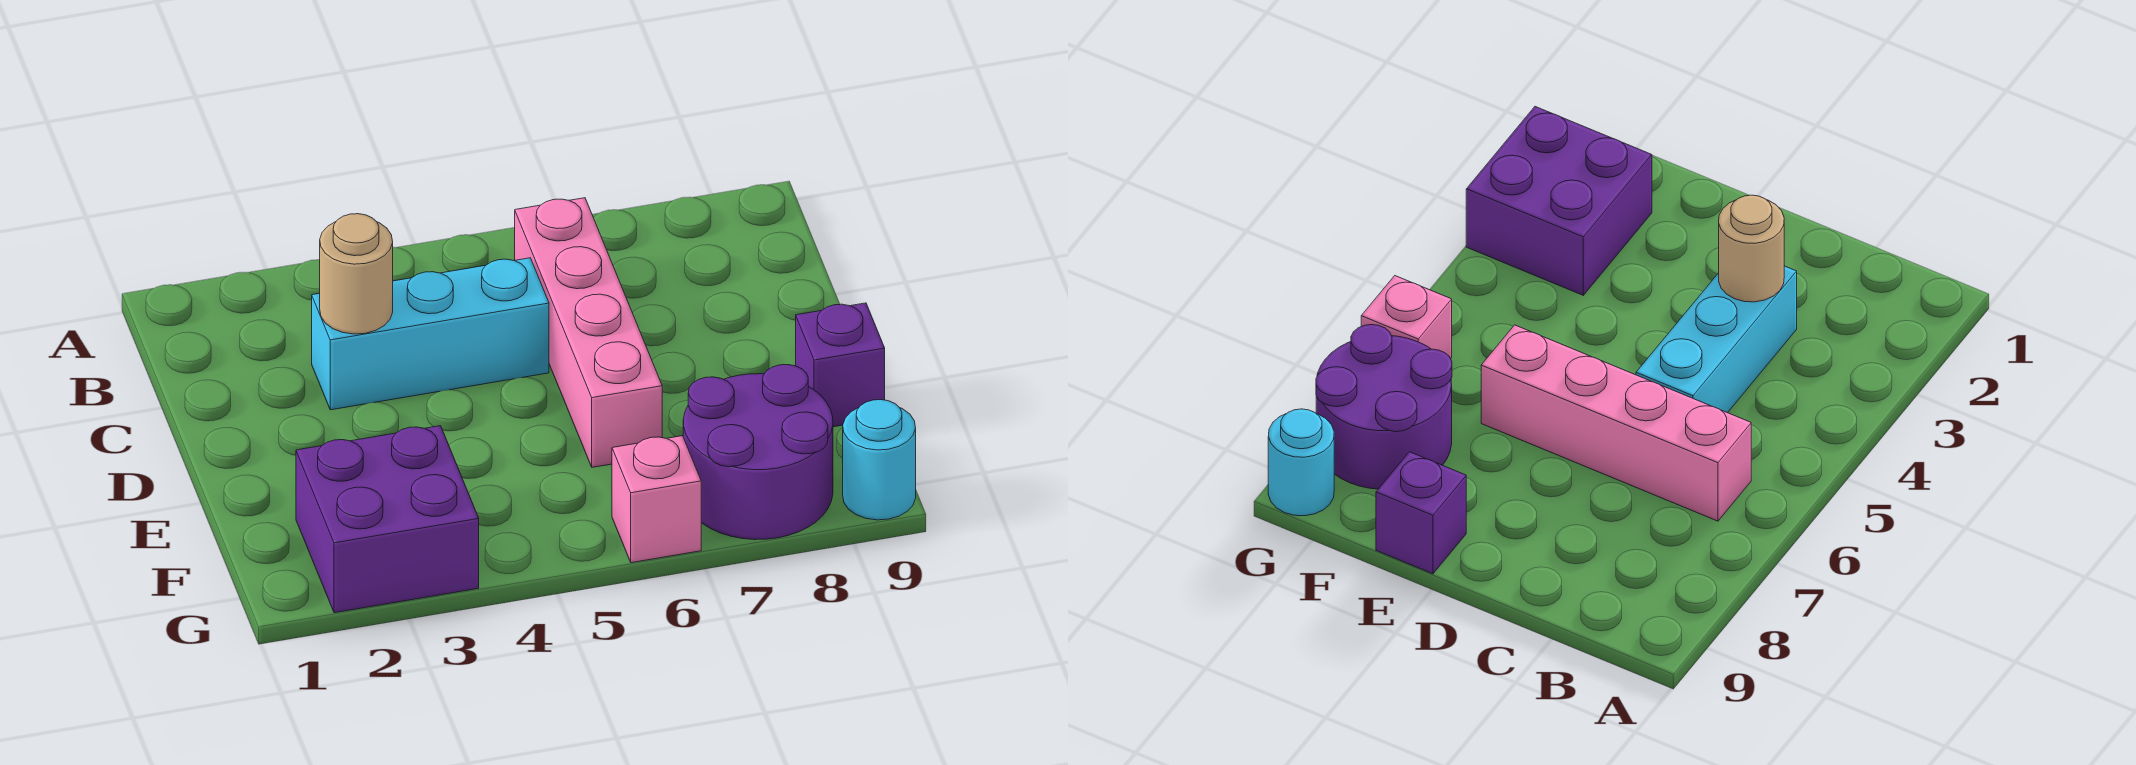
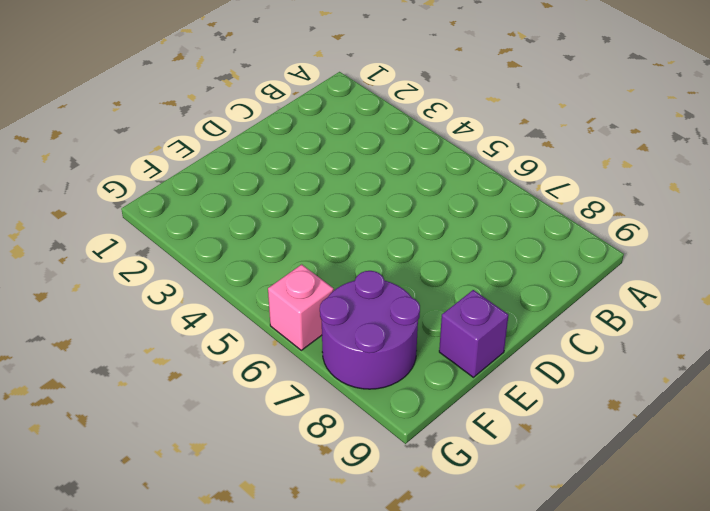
none -> pink brick B6:E6 level 1
none -> cyan brick C3:C5 level 1

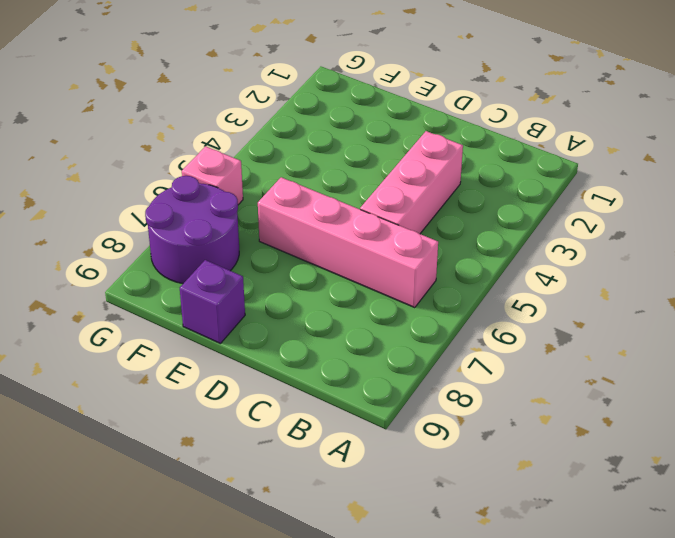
pink brick C3:C5 level 1 -> cyan brick C3:C5 level 1
none -> purple brick F2:G3 level 1
none -> cyan round brick G9 level 1

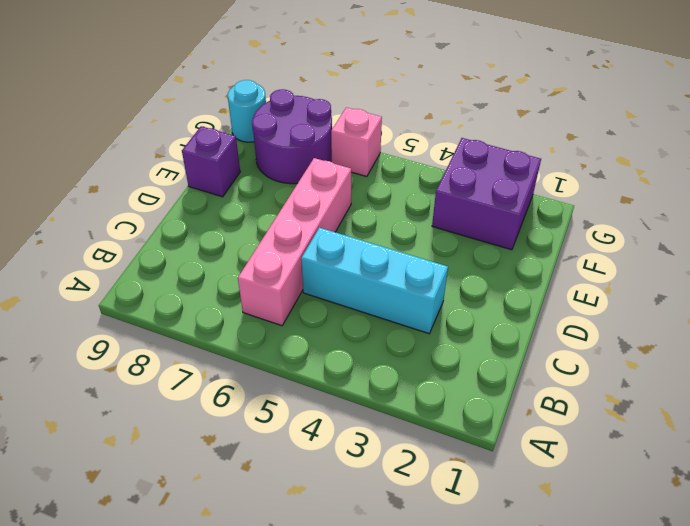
none -> tan round brick C3 level 2

